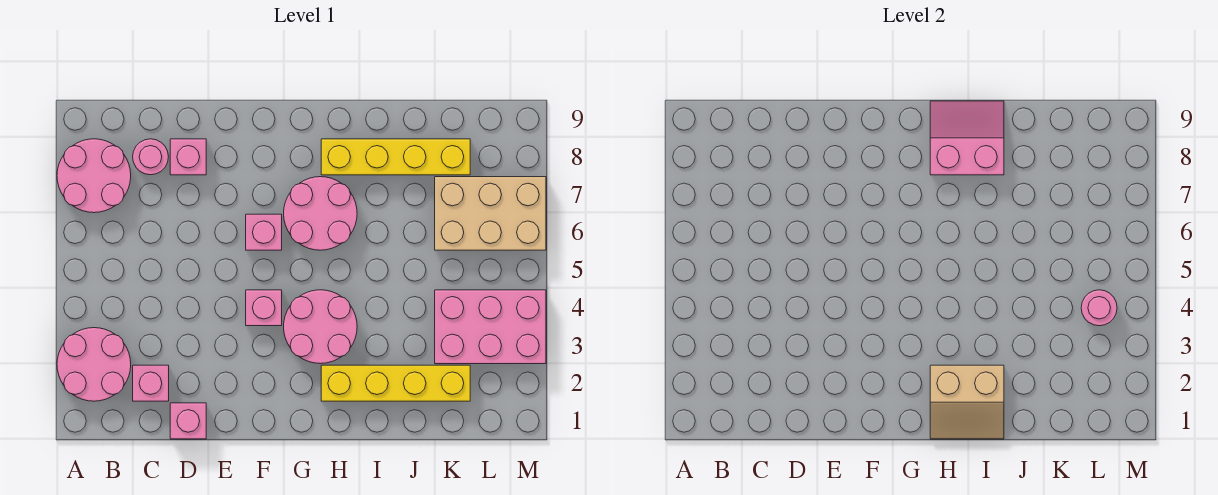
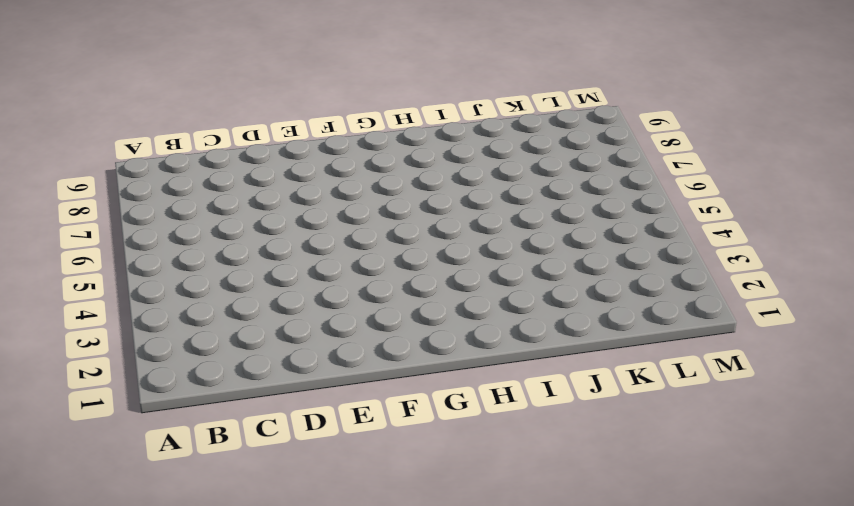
none -> pink round brick A2:B3 level 1
none -> pink round brick A7:B8 level 1
none -> pink brick C2 level 1

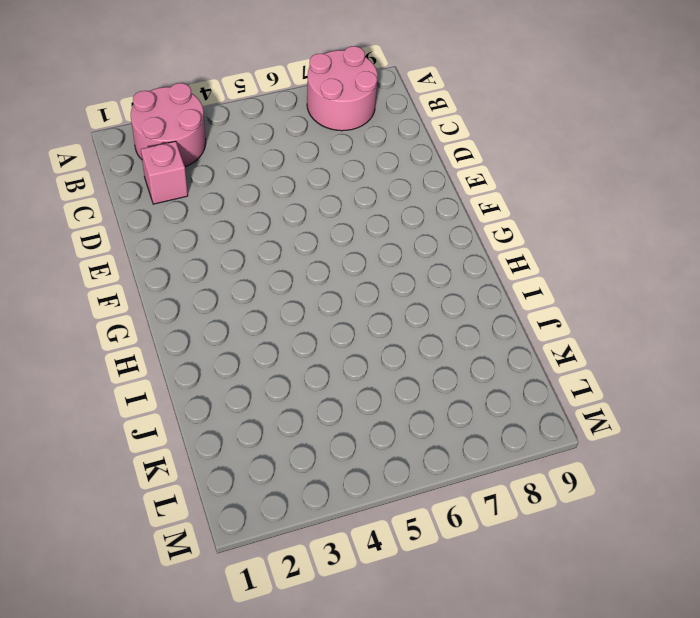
none -> pink round brick C8 level 1
none -> pink brick D1 level 1
none -> pink brick D8 level 1

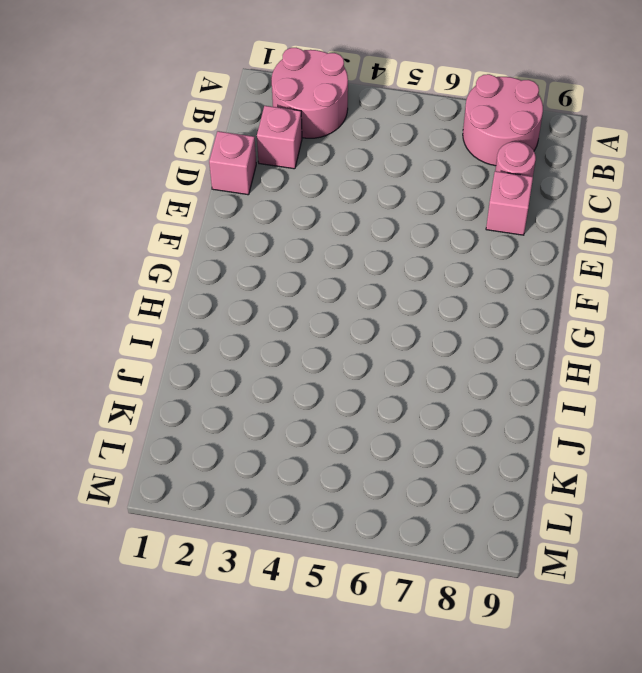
none -> pink brick F4 level 1
none -> pink brick F6 level 1
none -> pink round brick G3:H4 level 1

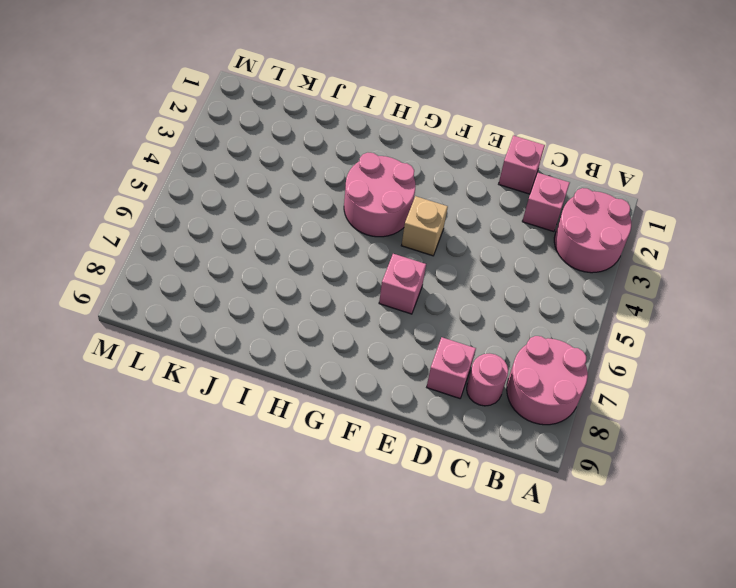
tan brick F4 level 1 -> pink brick F4 level 1
none -> pink round brick G6:H7 level 1
none -> yellow brick H2:K2 level 1
none -> yellow brick H8:K8 level 1

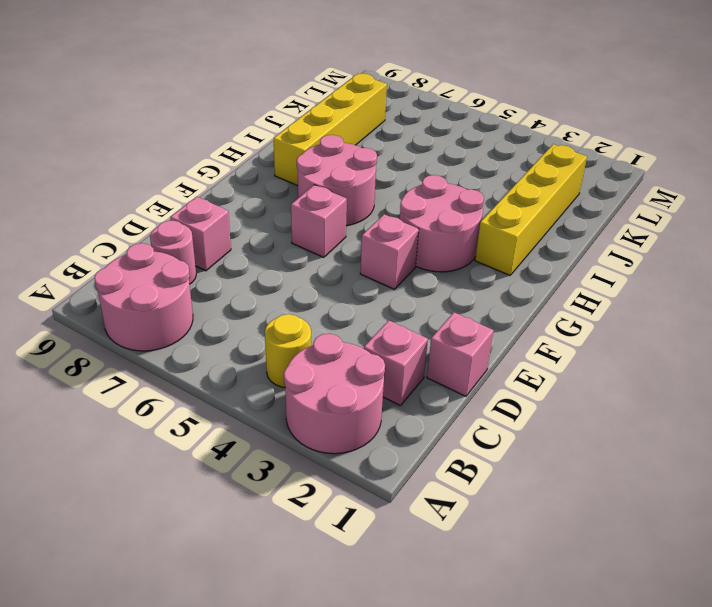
yellow round brick B4 level 1 -> none
none -> pink brick K3:M4 level 1
none -> tan brick K6:M7 level 1
none -> tan slope H1:I2 level 2 top 2

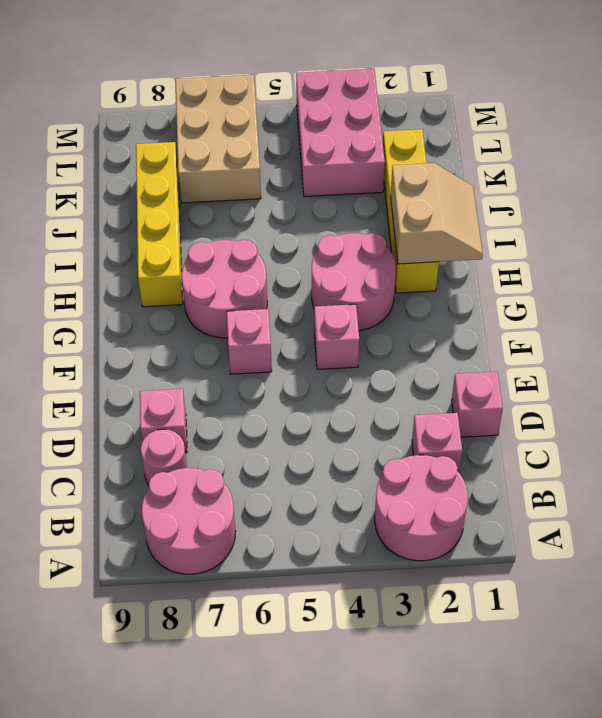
none -> pink slope H8:I9 level 2 top 8
none -> pink round brick L4 level 2

